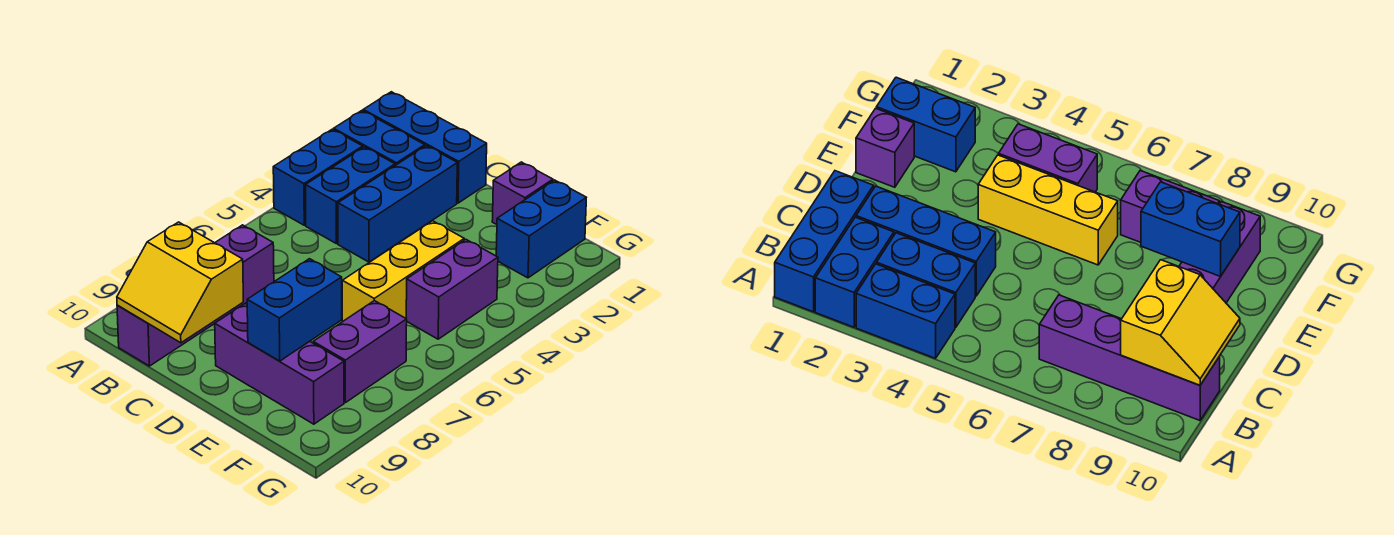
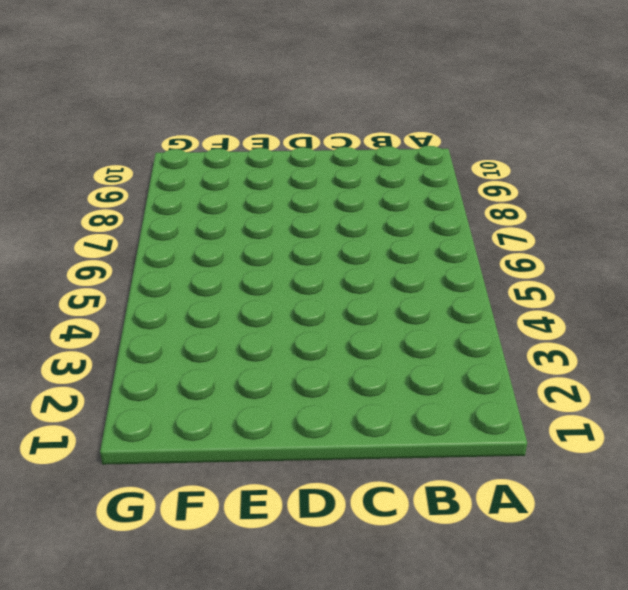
none -> blue brick A1:C1 level 1
none -> blue brick A2:B2 level 1
none -> blue brick A3:A4 level 1

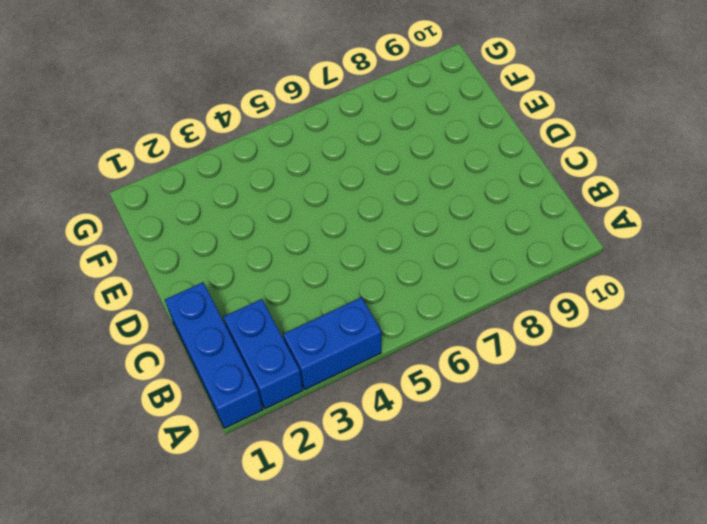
none -> blue brick B3:B4 level 1
none -> purple brick B7:B10 level 1
none -> blue brick C2:C4 level 1

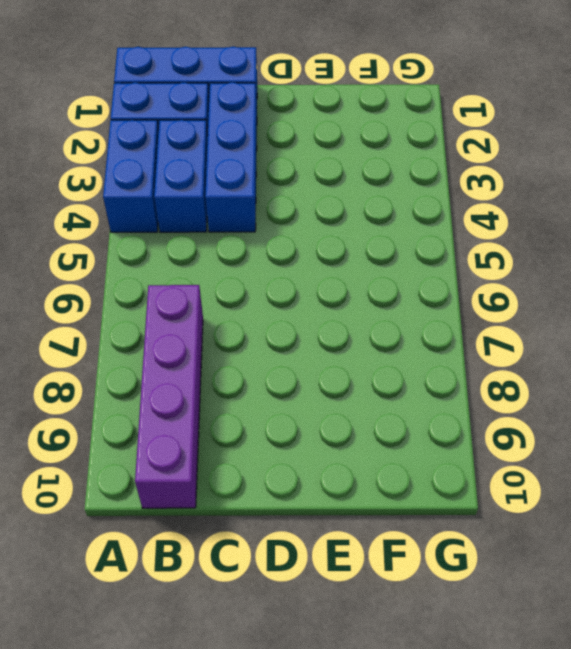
none -> purple brick D9:F9 level 1
none -> purple brick E1 level 1
none -> yellow brick E4:E6 level 1

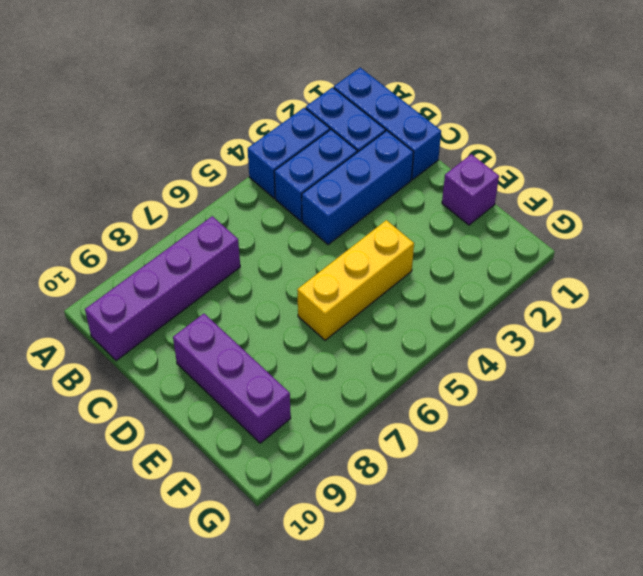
none -> blue brick F1:F2 level 1
none -> purple brick F4:F5 level 1
none -> purple brick F7:F8 level 1

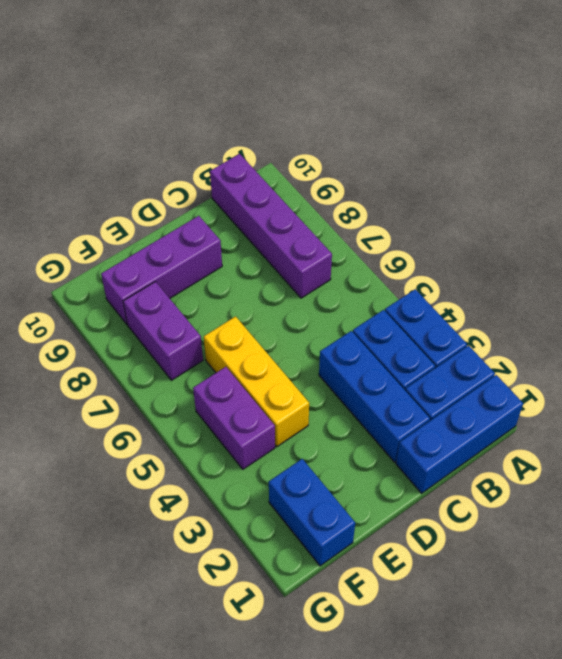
none -> purple brick E1 level 1
none -> yellow slope B9:C10 level 2 top 9
none -> blue brick E8:E9 level 2

